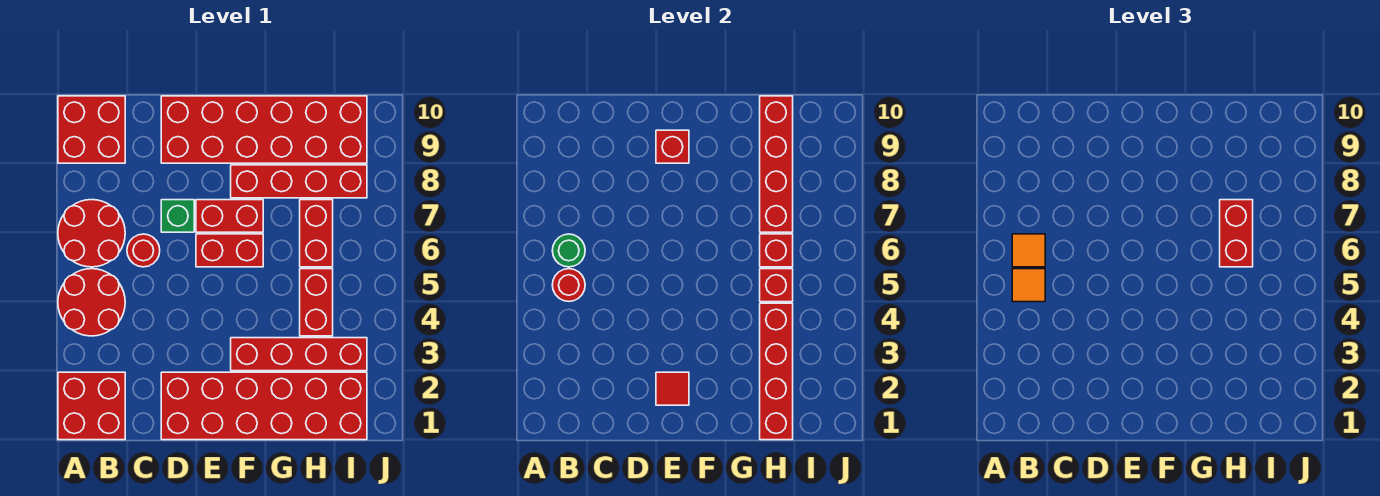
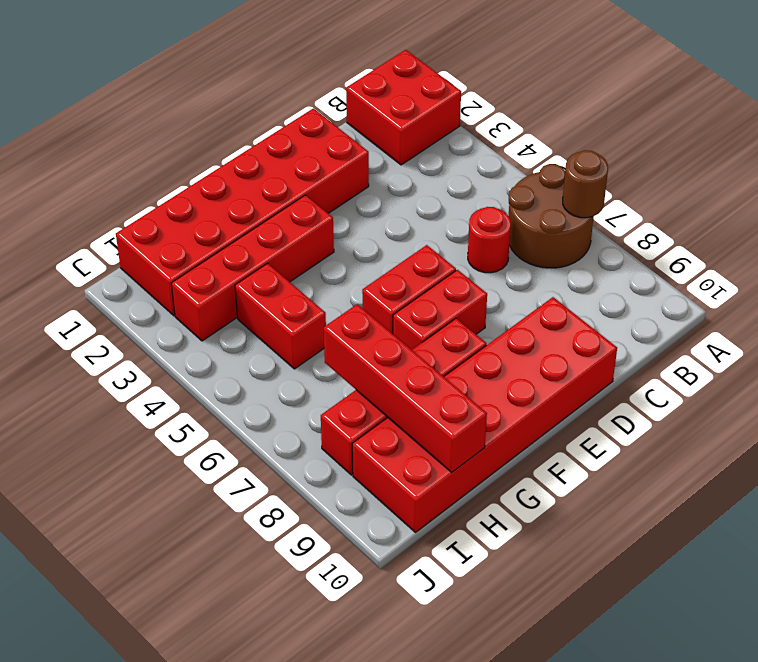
brown round brick A6:B7 level 1 -> red round brick A6:B7 level 1
brown round brick A7 level 2 -> none
none -> red round brick A4:B5 level 1
none -> red brick A9:B10 level 1
none -> green brick D7 level 1

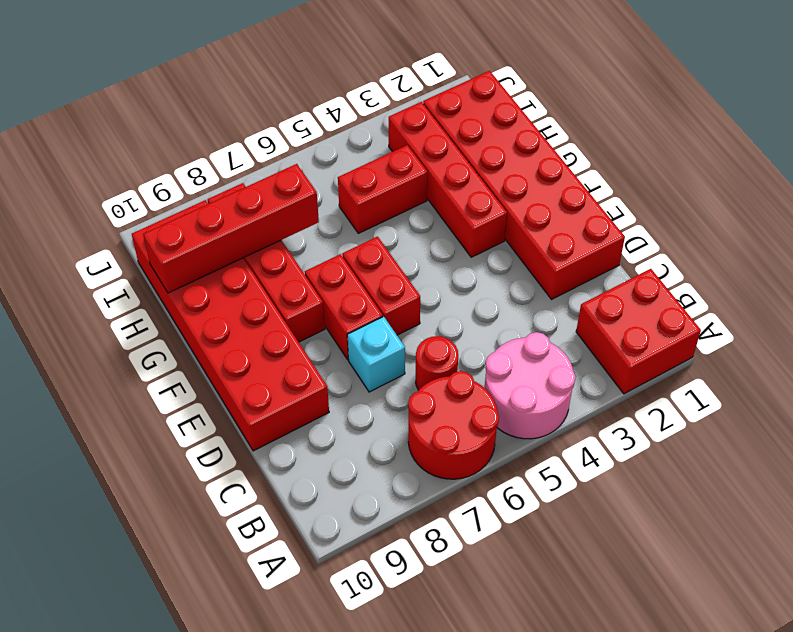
pink round brick A4:B5 level 1 -> red round brick A4:B5 level 1
cyan brick D7 level 1 -> green brick D7 level 1
none -> red brick A9:B10 level 1
none -> red brick H6:H7 level 1
none -> red round brick B5 level 2

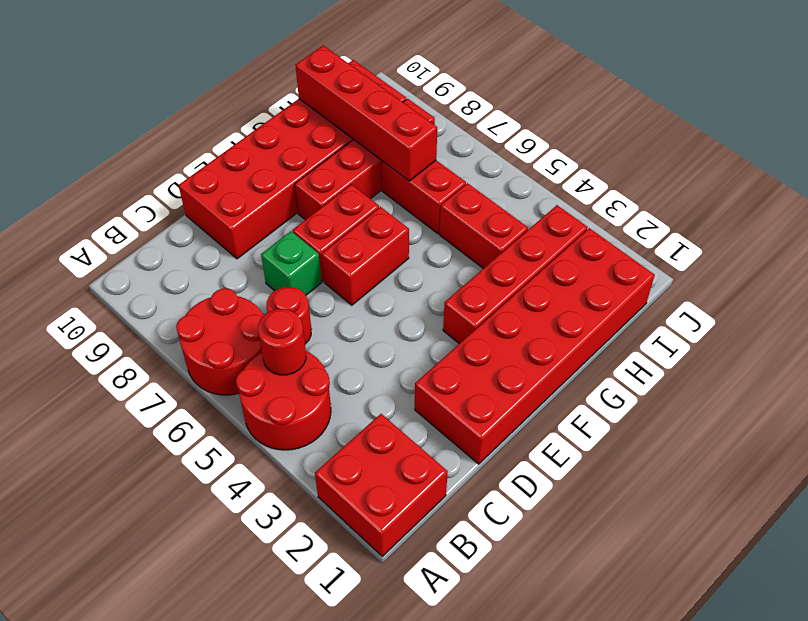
none -> red brick A9:B10 level 1
none -> green round brick B6 level 2
none -> red tile E2 level 2

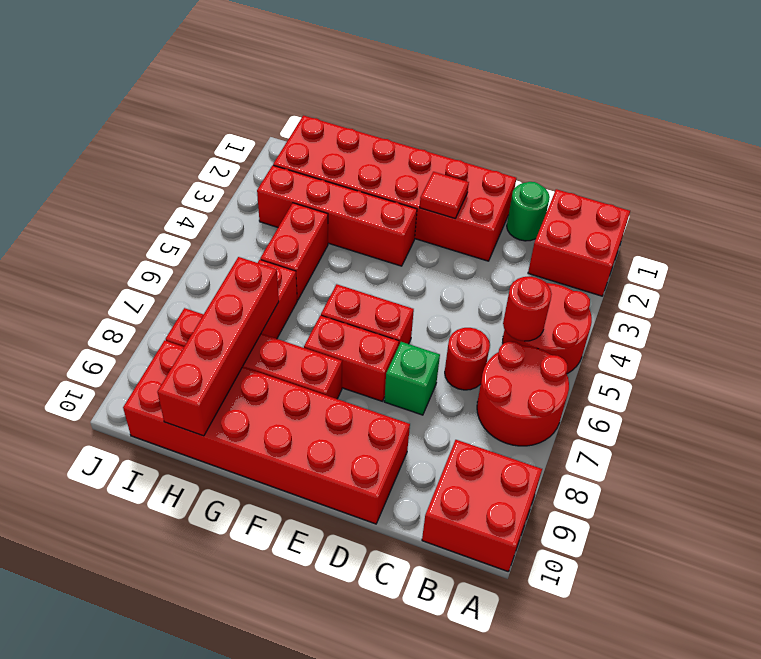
green round brick C1 level 1 -> green round brick B6 level 2
none -> red brick E9 level 2
none -> red brick H1:H4 level 2
none -> red brick H5 level 2

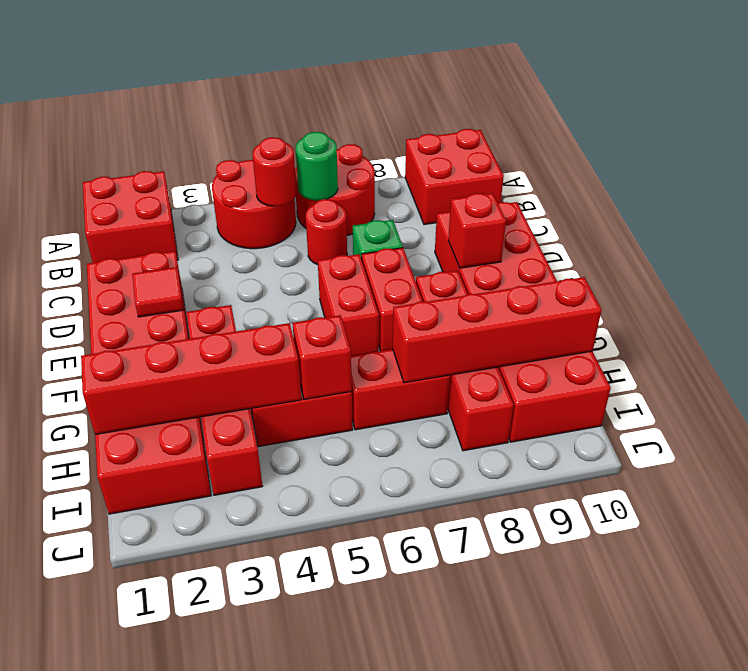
none -> red brick H6 level 2
none -> orange tile B5 level 3
none -> orange tile B6 level 3

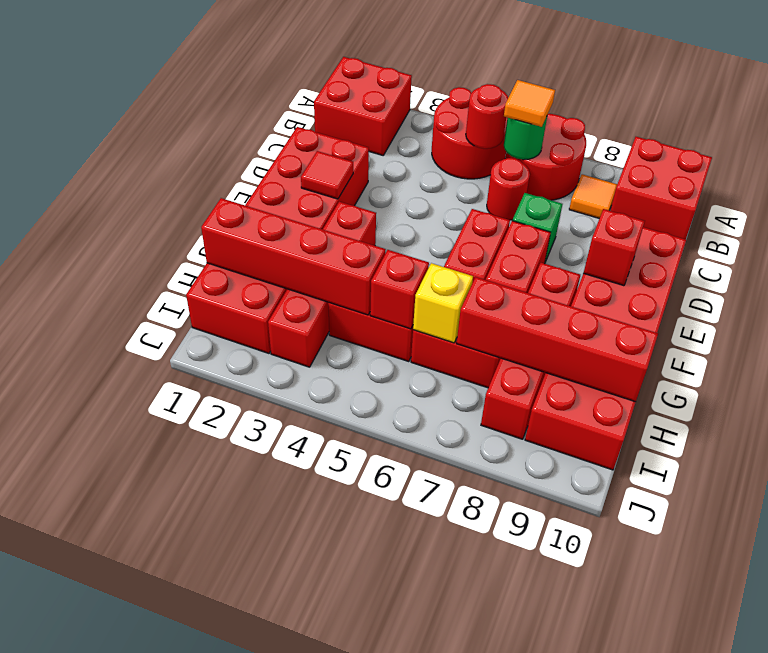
orange tile B8 level 1 -> orange tile B5 level 3
yellow brick H6 level 2 -> red brick H6 level 2
none -> red brick H6:H7 level 3

